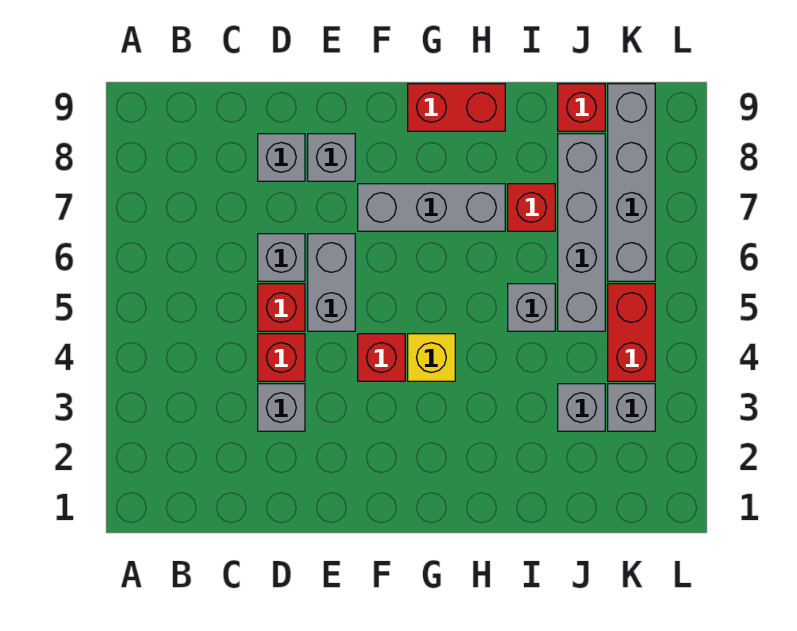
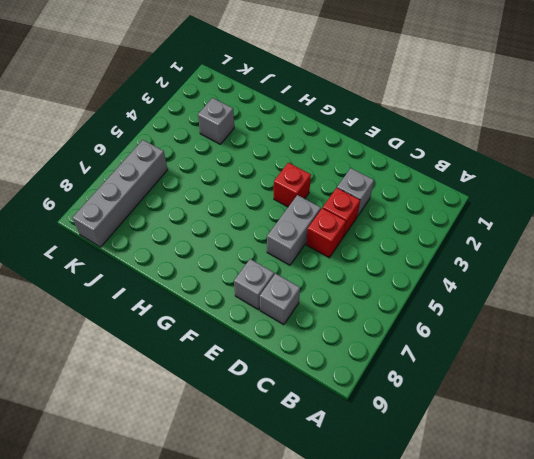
none -> grey brick D6 level 1
none -> grey brick F7:H7 level 1
none -> yellow brick G4 level 1

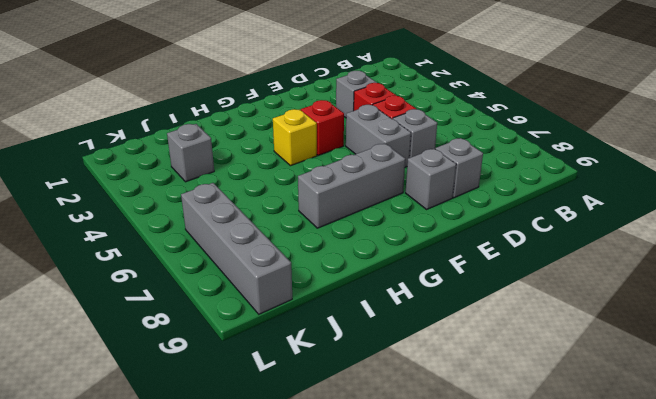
none -> red brick G9:H9 level 1
none -> grey brick I5 level 1
none -> red brick I7 level 1

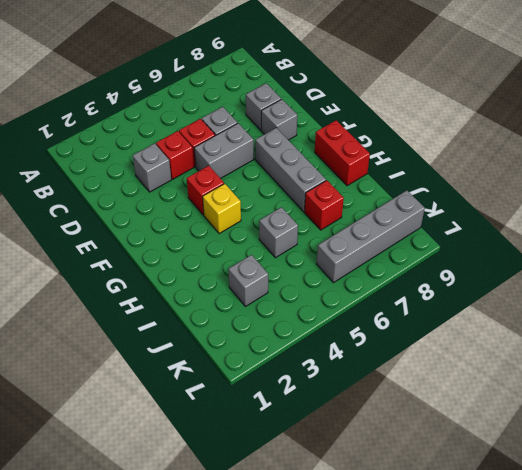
none -> grey brick J5:J8 level 1
none -> red brick J9 level 1
none -> grey brick K3 level 1

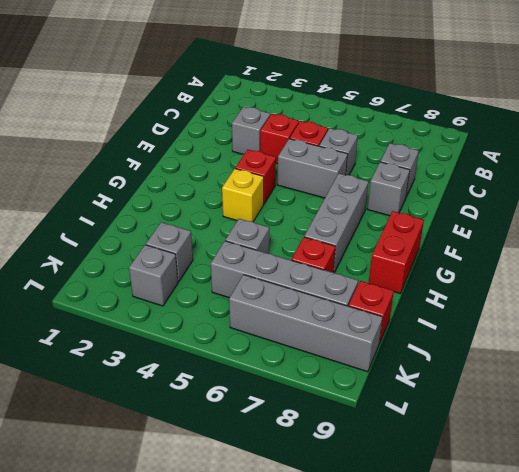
none -> red brick K4:K5 level 1

